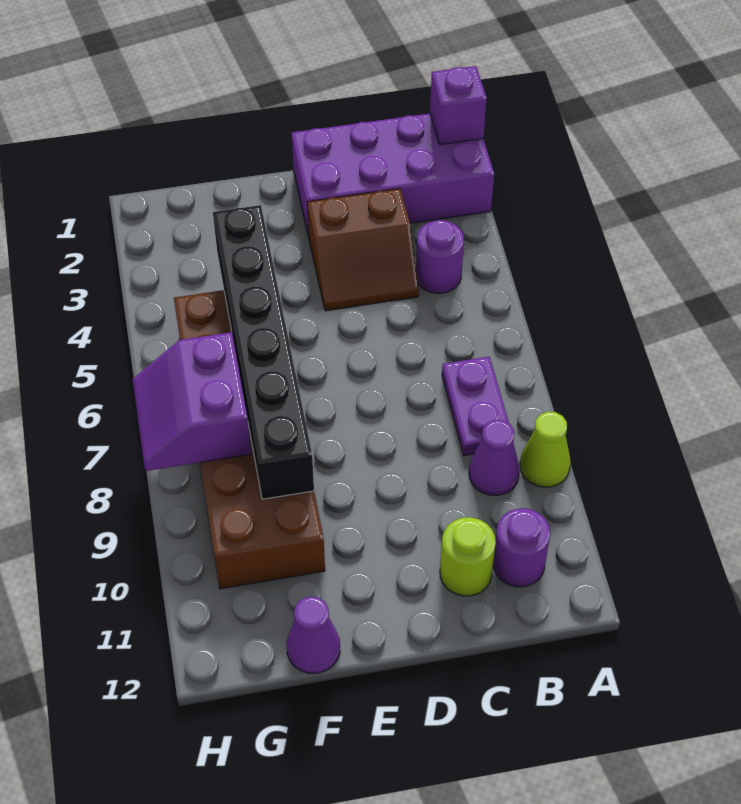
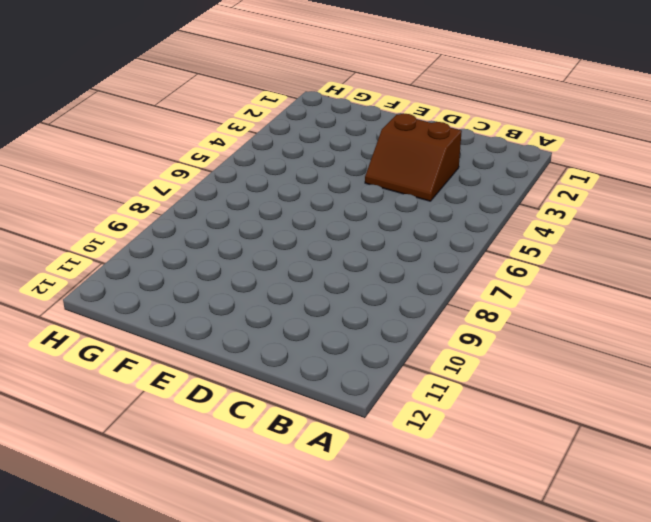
none -> purple brick A1:D2 level 1
none -> lime cone A9 level 1
none -> purple round brick B4 level 1

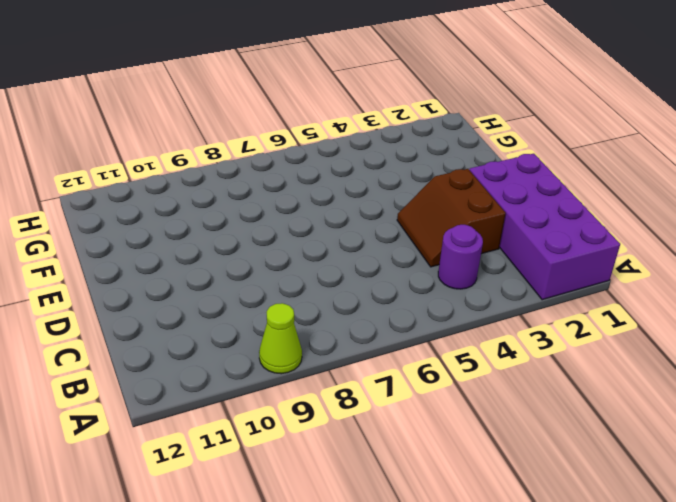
none -> purple plate B7:B8 level 1
none -> purple cone B9 level 1
none -> purple round brick B11 level 1

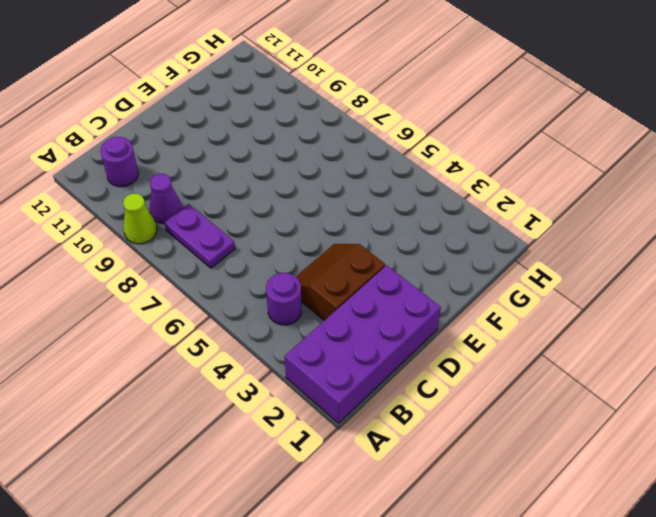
none -> lime round brick C11 level 1
none -> brown brick F5:G10 level 1
none -> purple cone F12 level 1

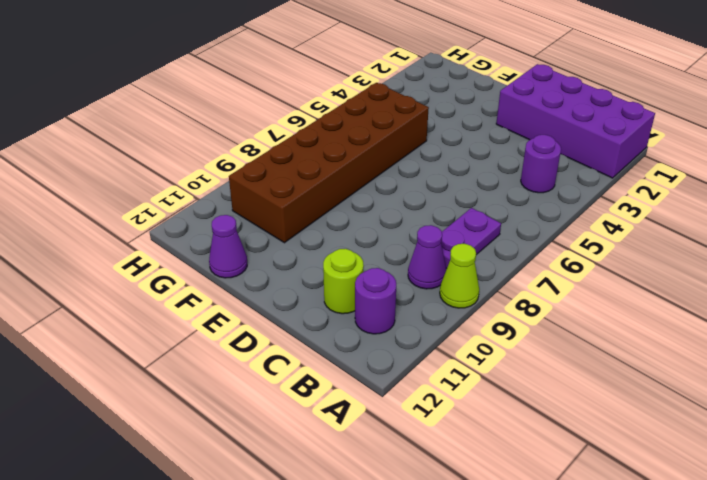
none -> brown slope C3:D4 level 1 top 3
none -> purple brick A1 level 2
none -> black brick F4:F9 level 2

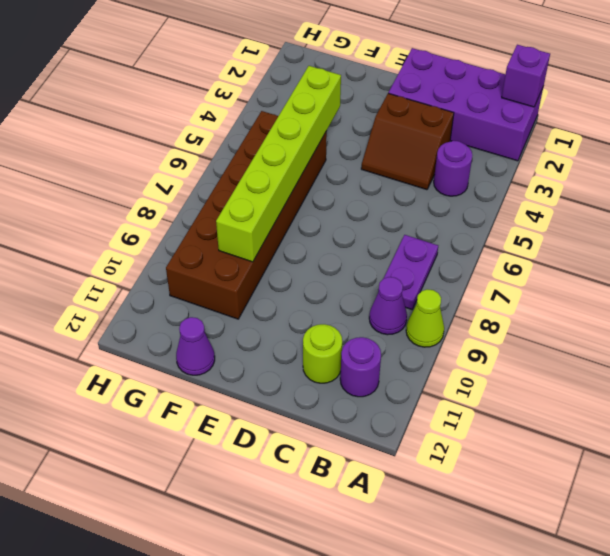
lime brick F4:F9 level 2 -> black brick F4:F9 level 2
none -> purple slope G7:H8 level 2 top G

